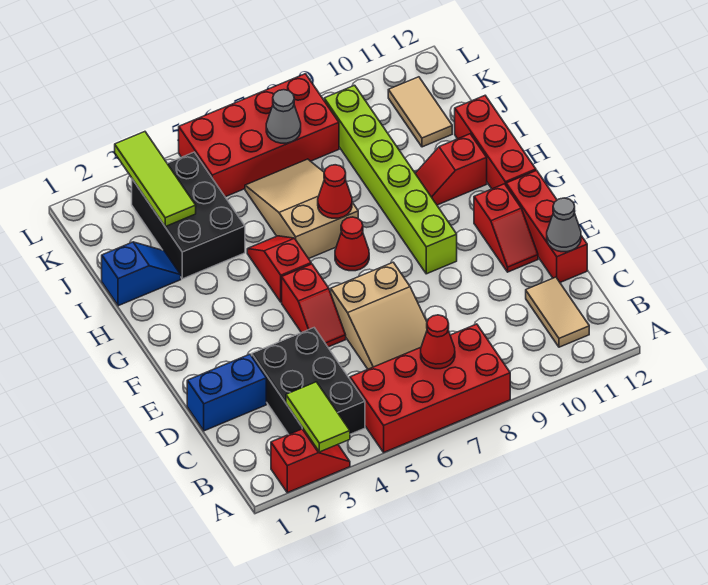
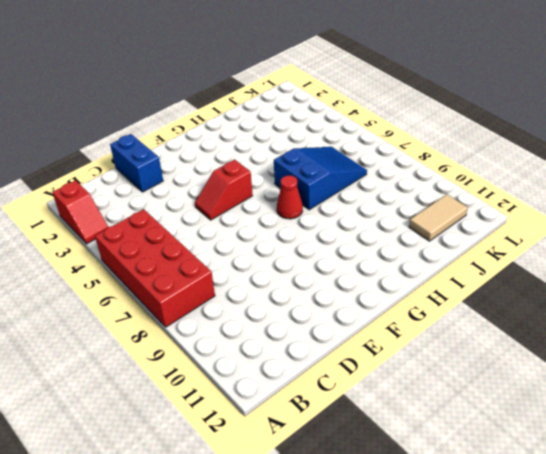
blue slope H6:J7 level 1 top H -> tan slope H6:J7 level 1 top H
none -> black brick B3:D4 level 1
none -> tan tile B11:C11 level 1
none -> tan slope C6:E7 level 1 top E

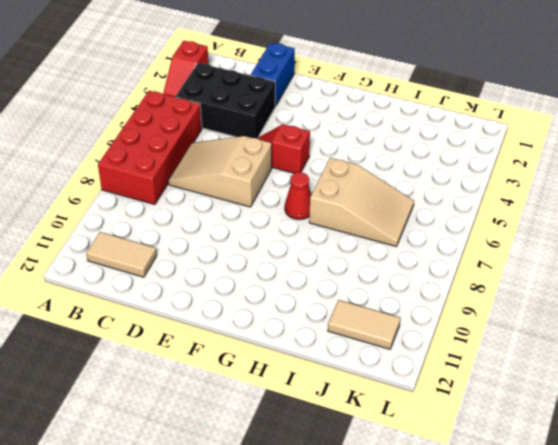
none -> red brick D12:F12 level 1
none -> red slope E11:F11 level 1 top F
none -> lime brick F9:K9 level 1

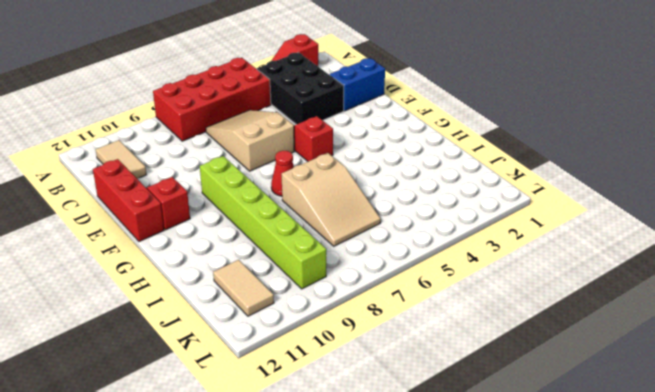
none -> red slope G5:H5 level 1 top G
none -> red brick G12:I12 level 1
none -> red slope H10:H11 level 1 top 11

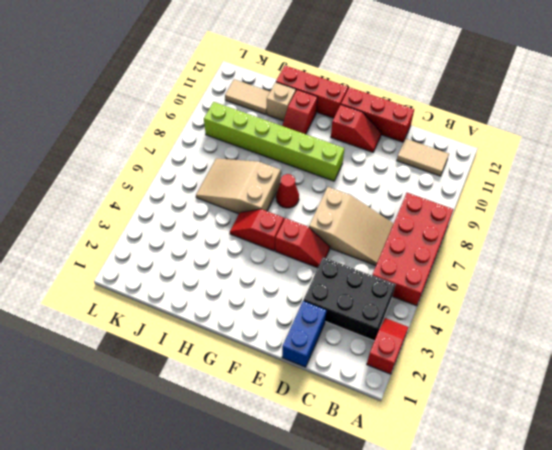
tan brick I11 level 1 -> none
none -> blue slope I1:I2 level 1 top 1
none -> black brick I3:K4 level 1
none -> red brick K5:L8 level 1

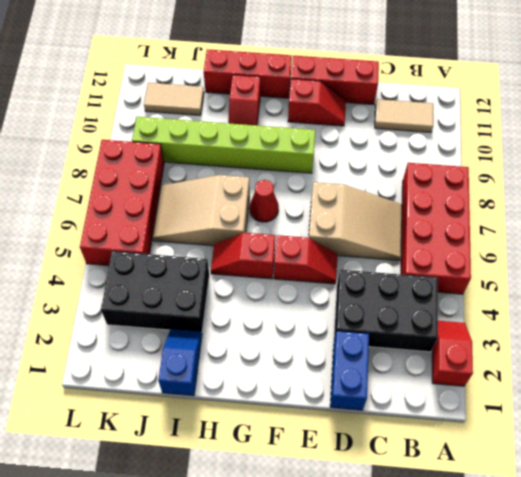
none -> lime tile A3:B3 level 2
none -> red cone B7 level 2
none -> grey cone D12 level 2

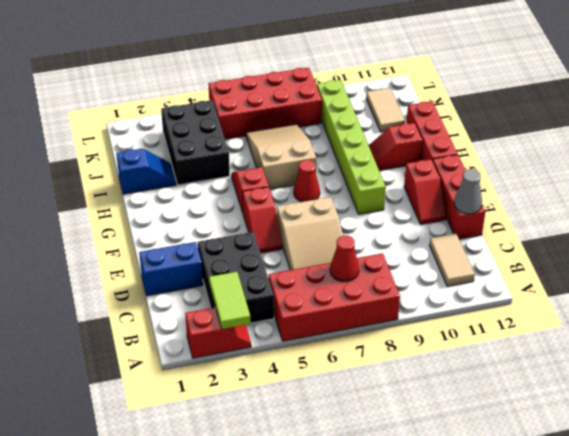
none -> red cone H7 level 2
none -> lime tile J3:L3 level 2
none -> grey cone K7 level 2

